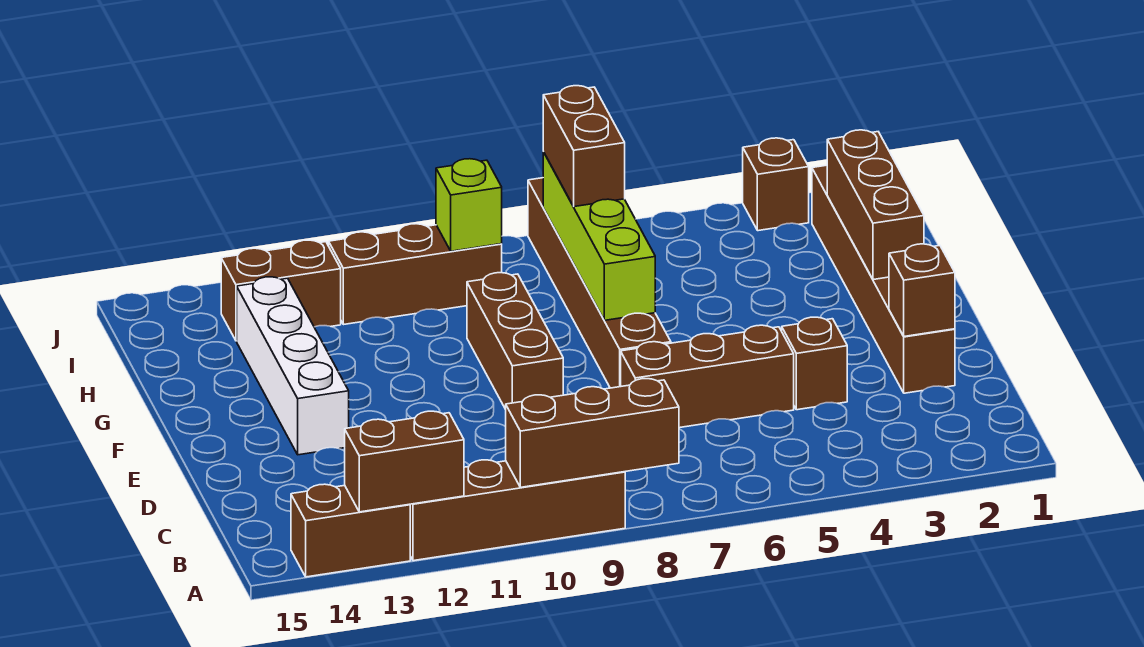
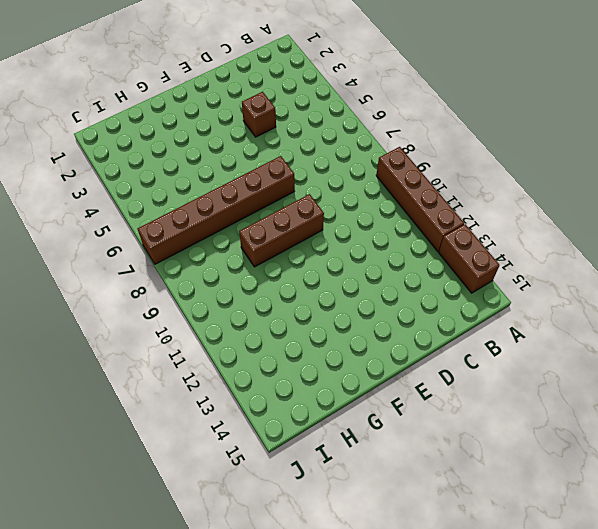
none -> brown brick D2:I2 level 1
none -> brown brick D5:D7 level 1
none -> white brick E13:H13 level 1

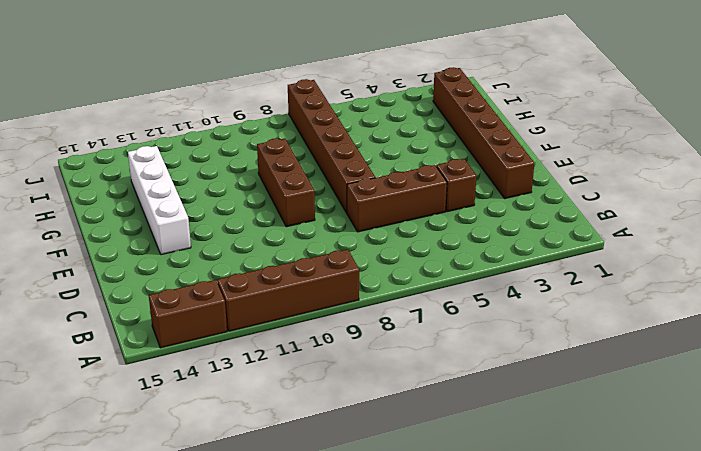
none -> brown brick I9:I11 level 1
none -> brown brick I12:I13 level 1
none -> brown brick J3 level 1

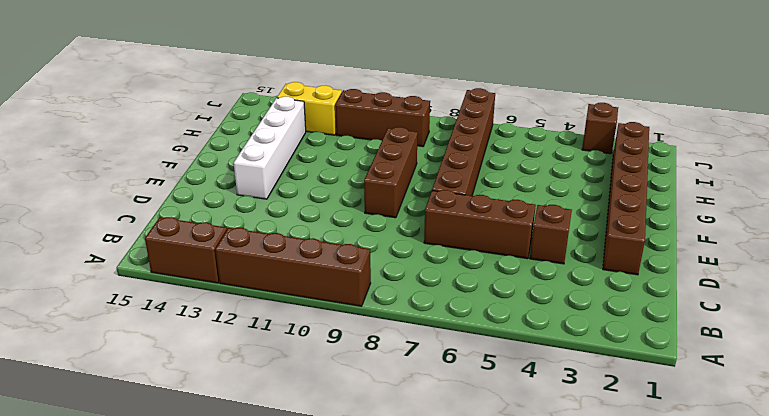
yellow brick I12:I13 level 1 -> brown brick I12:I13 level 1
none -> brown brick A8:A10 level 2
none -> brown brick A12:A13 level 2
none -> brown brick D2 level 2

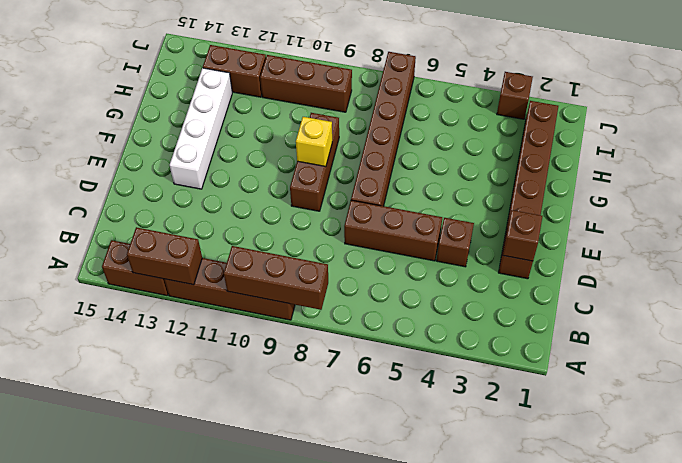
yellow brick F9 level 2 -> none
none -> brown brick F2:H2 level 2
none -> lime brick F7:I7 level 2
none -> lime brick I9 level 2

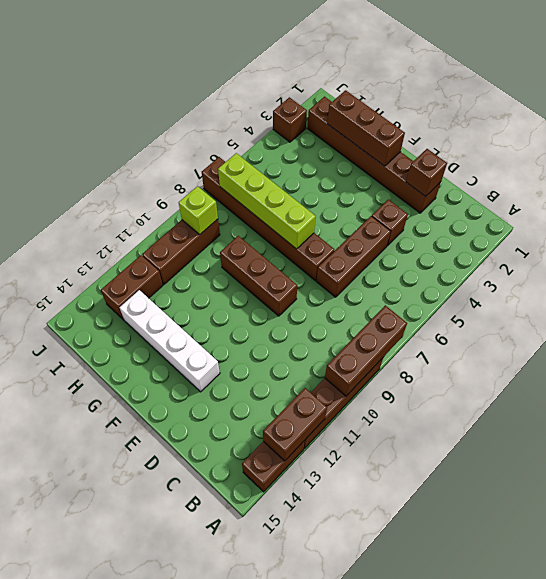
none -> brown brick H7:I7 level 3

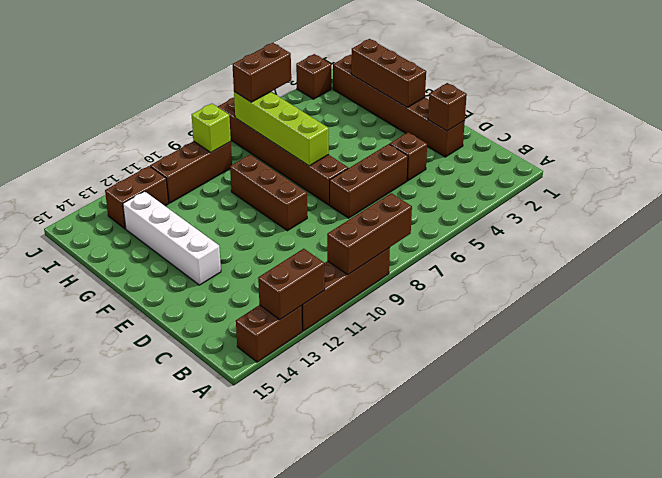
brown brick I6:I7 level 3 -> brown brick H7:I7 level 3

